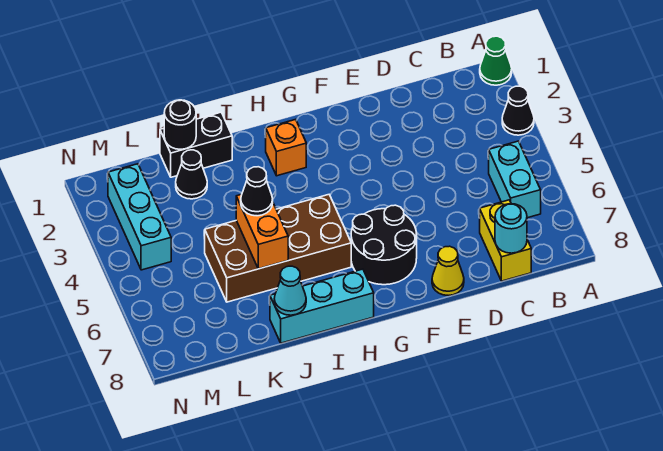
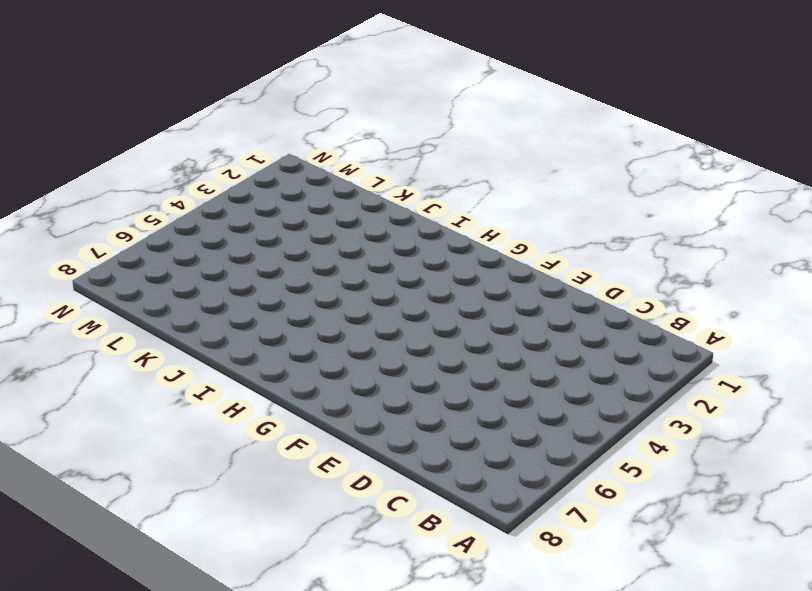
none -> green cone A1 level 1
none -> black cone A3 level 1
none -> cyan brick B5:B6 level 1

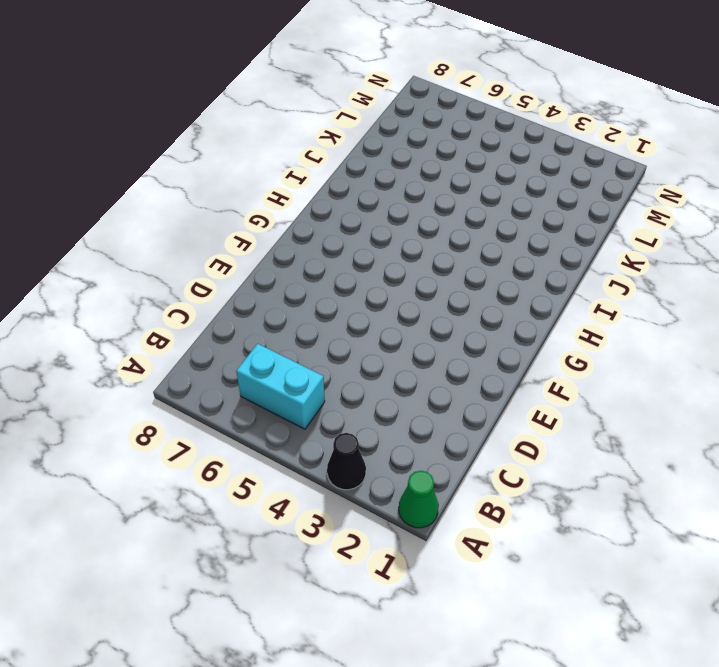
none -> yellow brick C7:C8 level 1
none -> yellow cone E8 level 1
none -> black round brick F6:G7 level 1

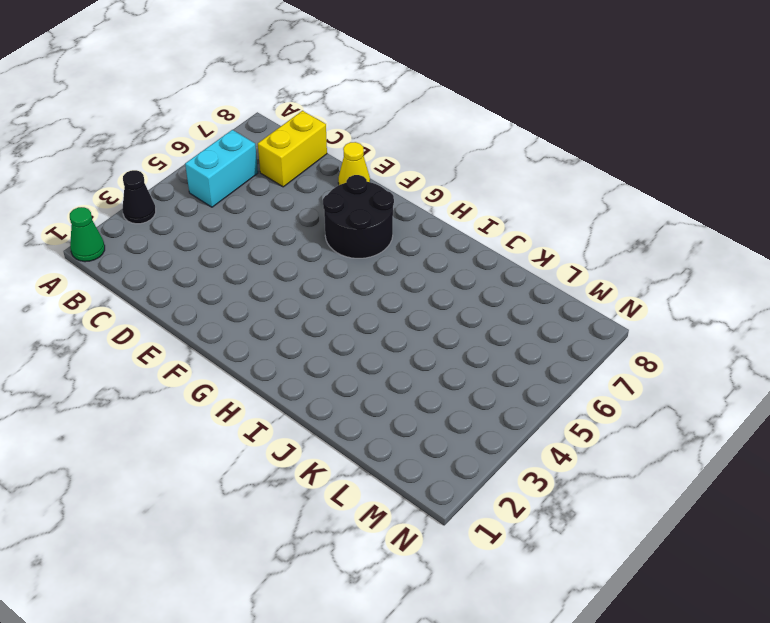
none -> orange brick H2 level 1
none -> brown brick H5:K6 level 1
none -> cyan brick H8:J8 level 1

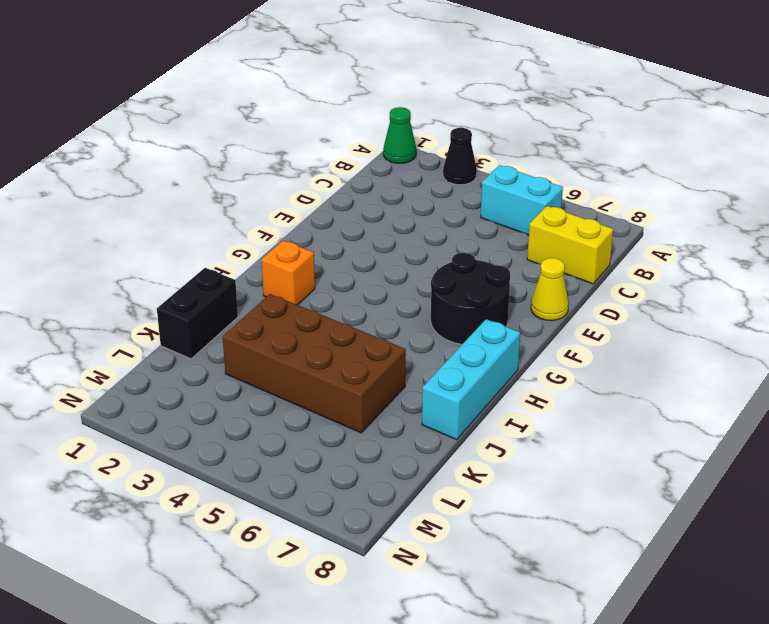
brown brick J3:K6 level 1 -> brown brick H5:K6 level 1
none -> black cone K2 level 1
none -> cyan brick M2:M4 level 1
none -> cyan round brick C8 level 2

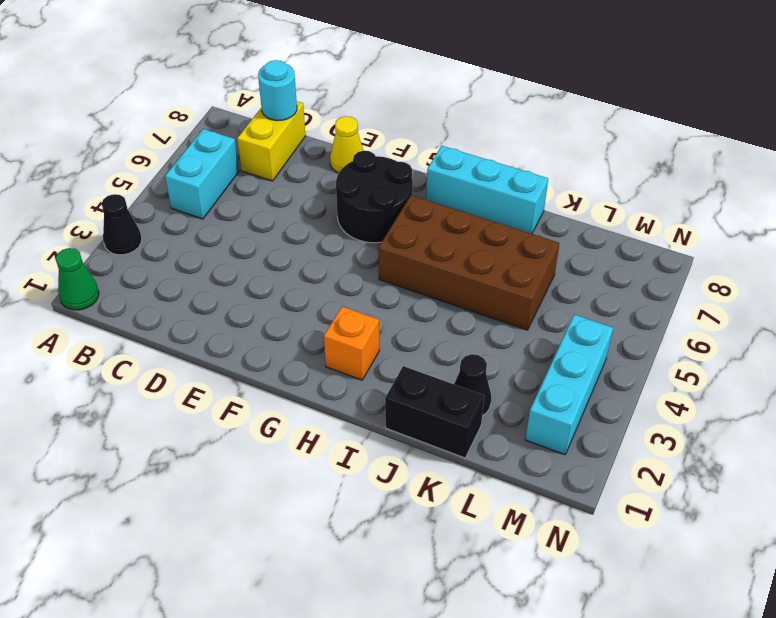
none -> orange brick J5:J6 level 2
none -> cyan cone J8 level 2
none -> black round brick K1 level 2

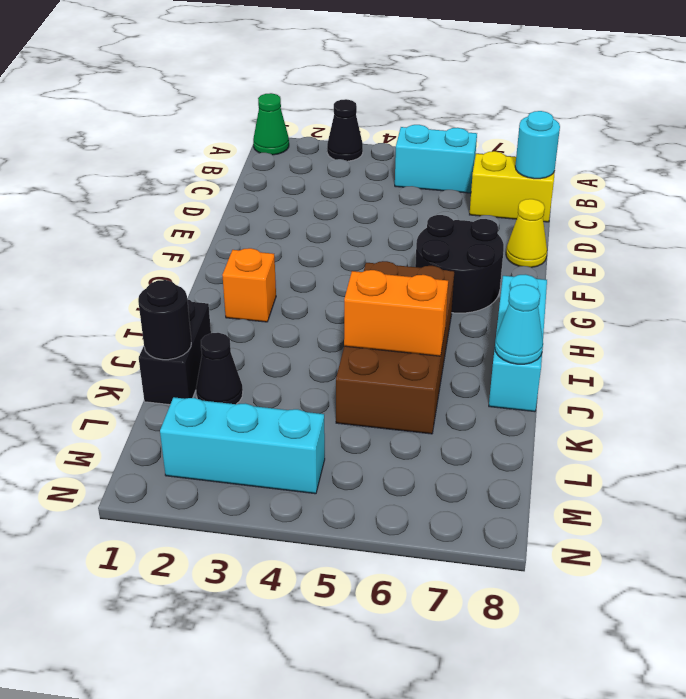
none -> black cone J5 level 3

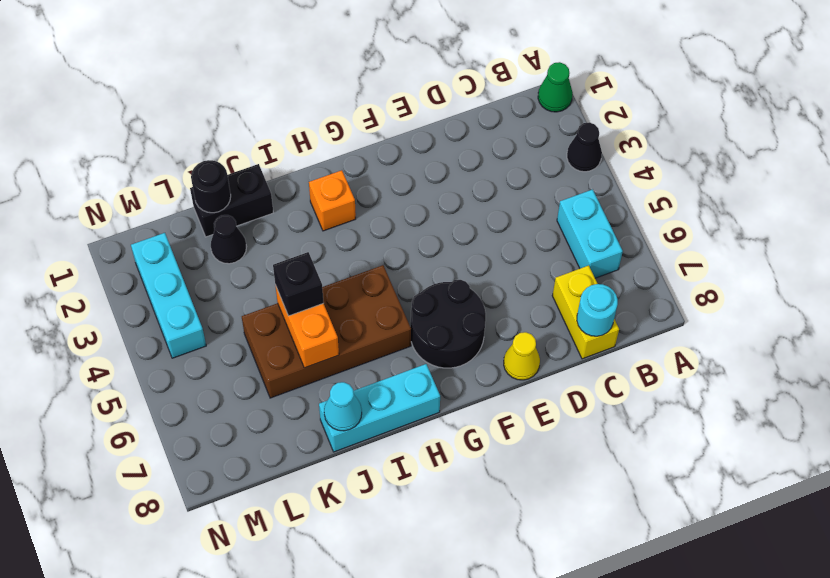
black brick J5 level 3 -> black cone J5 level 3

